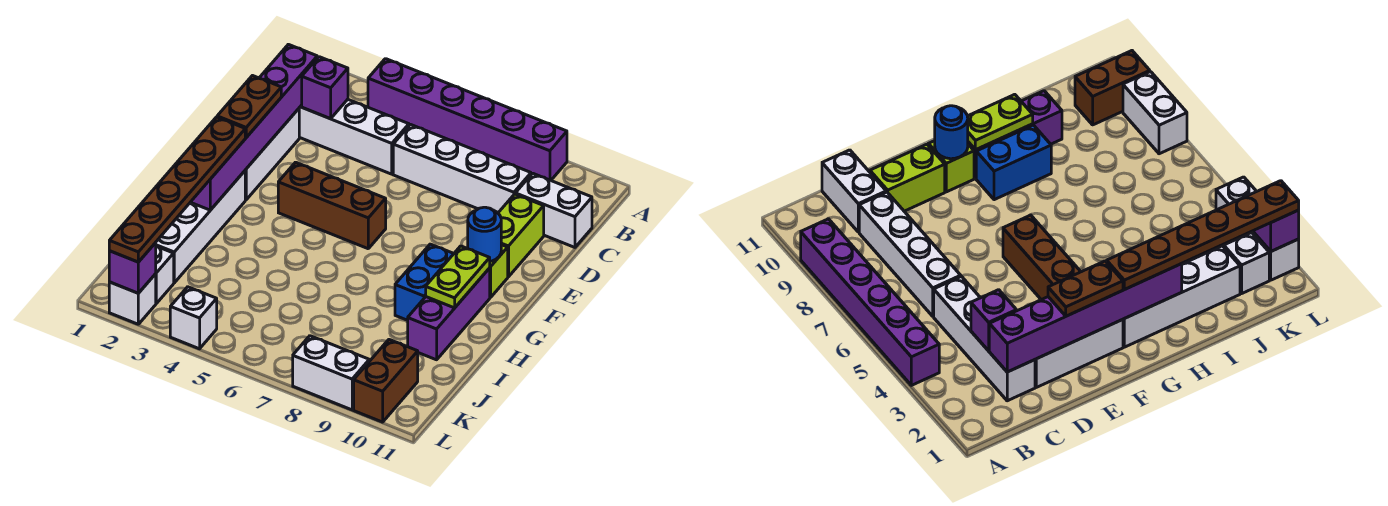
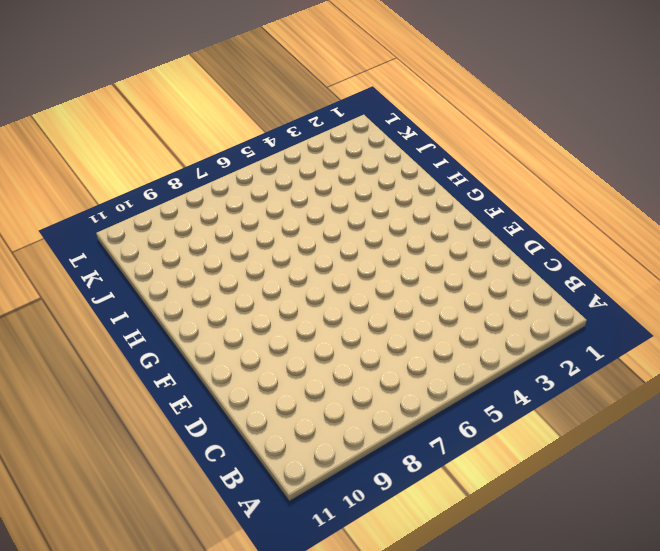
none -> purple brick A4:A9 level 1
none -> white brick C2:C5 level 1
none -> white brick C6:C9 level 1

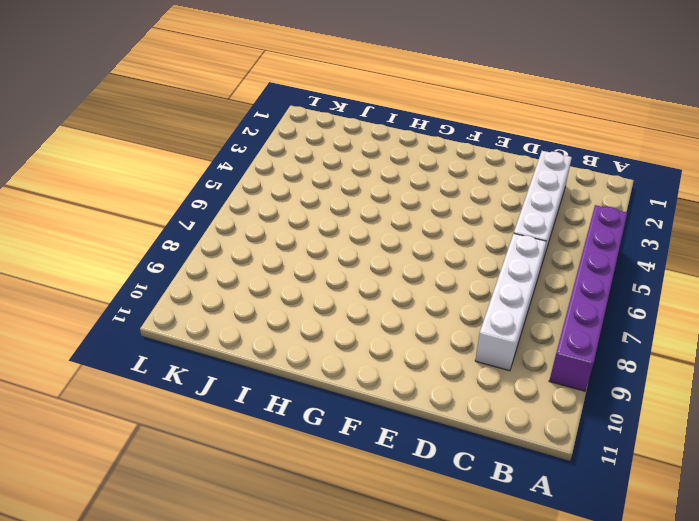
none -> white brick C10:C11 level 1
none -> white brick D2:F2 level 1
none -> lime brick D10:E10 level 1

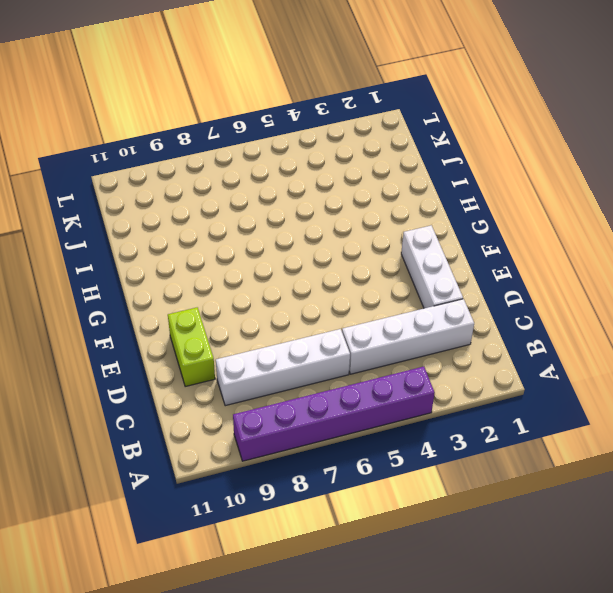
none -> white brick C10:C11 level 1
none -> brown brick F4:F6 level 1
none -> lime brick F10 level 1

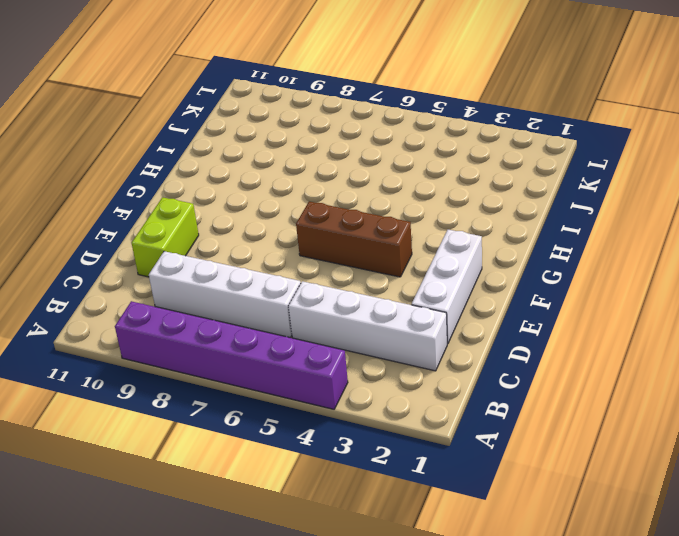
none -> white brick C10:C11 level 1
none -> lime brick F10 level 1
none -> white brick G2:J2 level 1

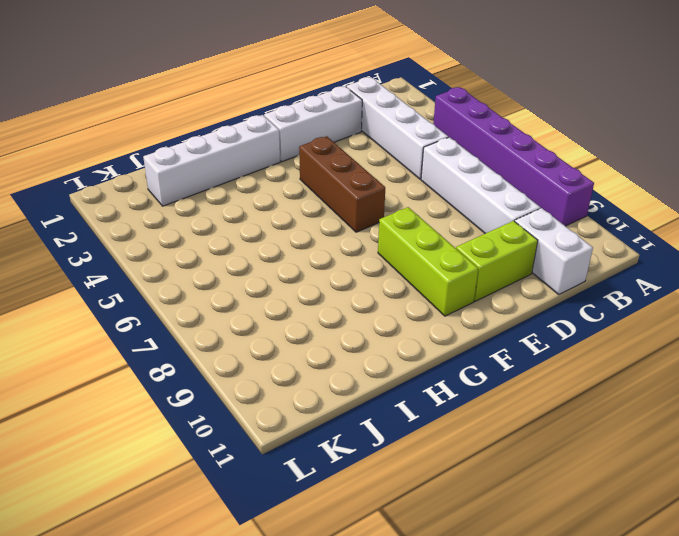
lime brick F8:F10 level 1 -> lime brick F10 level 1
none -> blue brick G9:H9 level 1
none -> purple brick G10:I10 level 1
none -> white brick K2 level 1

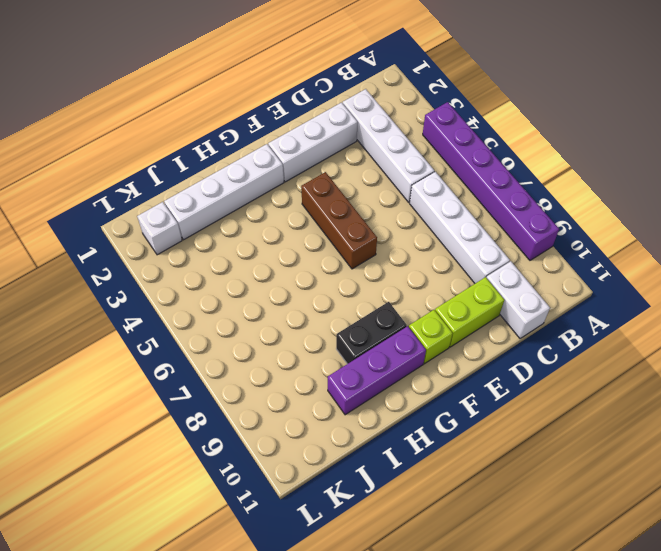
black brick G9:H9 level 1 -> blue brick G9:H9 level 1
none -> brown brick K10:L10 level 1
none -> white brick L2 level 1
none -> white brick L4 level 1

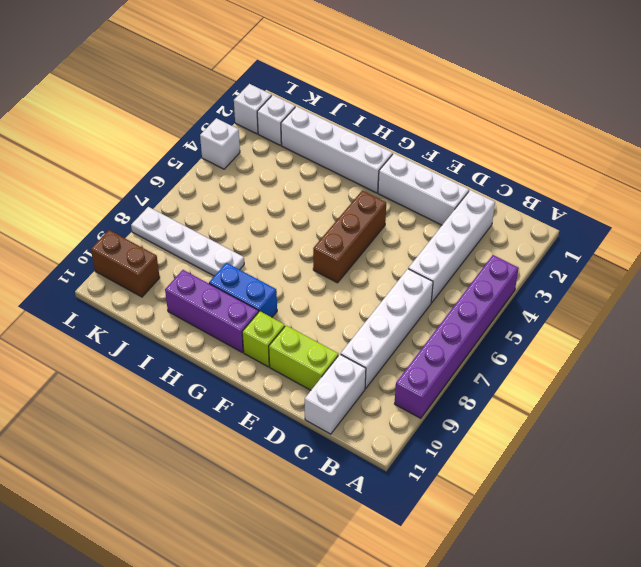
white plate I8:L8 level 1 -> white brick L8:L9 level 1
none -> purple brick C2:H2 level 2
none -> purple brick C3 level 2
none -> blue round brick F10 level 2

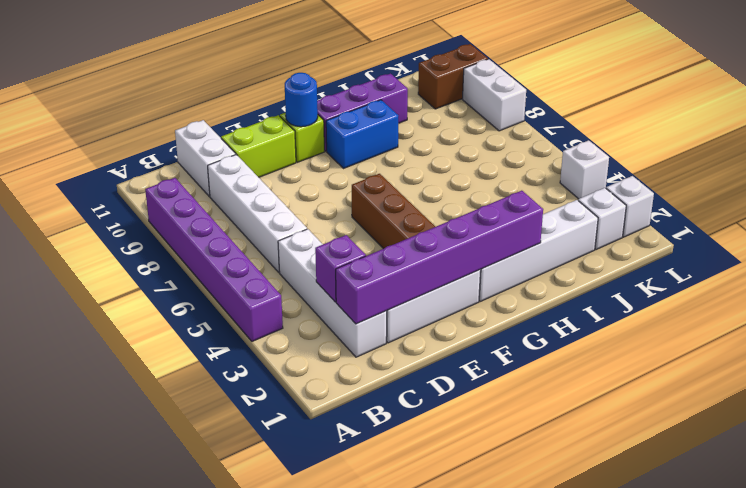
none -> lime plate G10:H10 level 2
none -> purple brick L2 level 2
none -> brown plate E2:F2 level 3

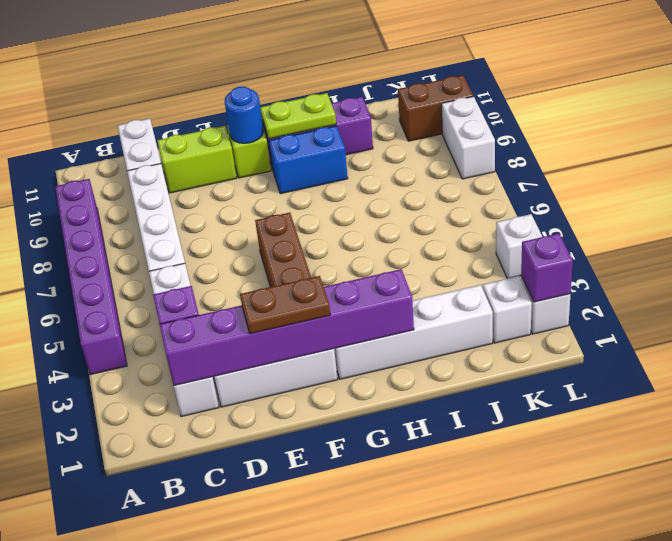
none -> brown plate G2:L2 level 3

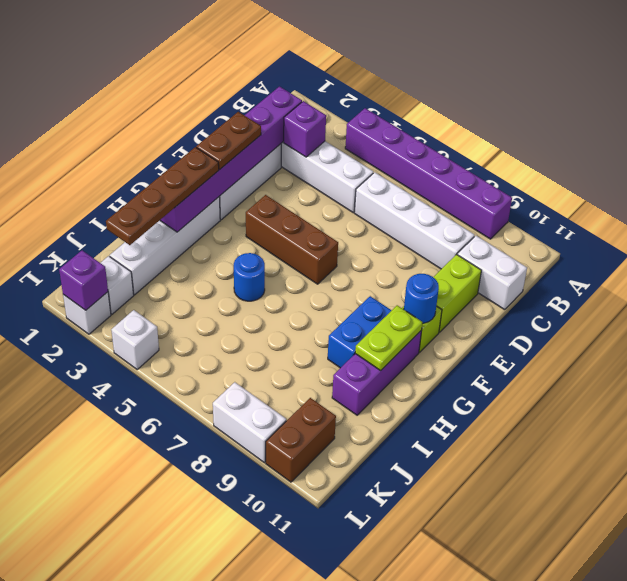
brown plate G2:J2 level 3 -> brown plate G2:L2 level 3
blue round brick H5 level 1 -> none

